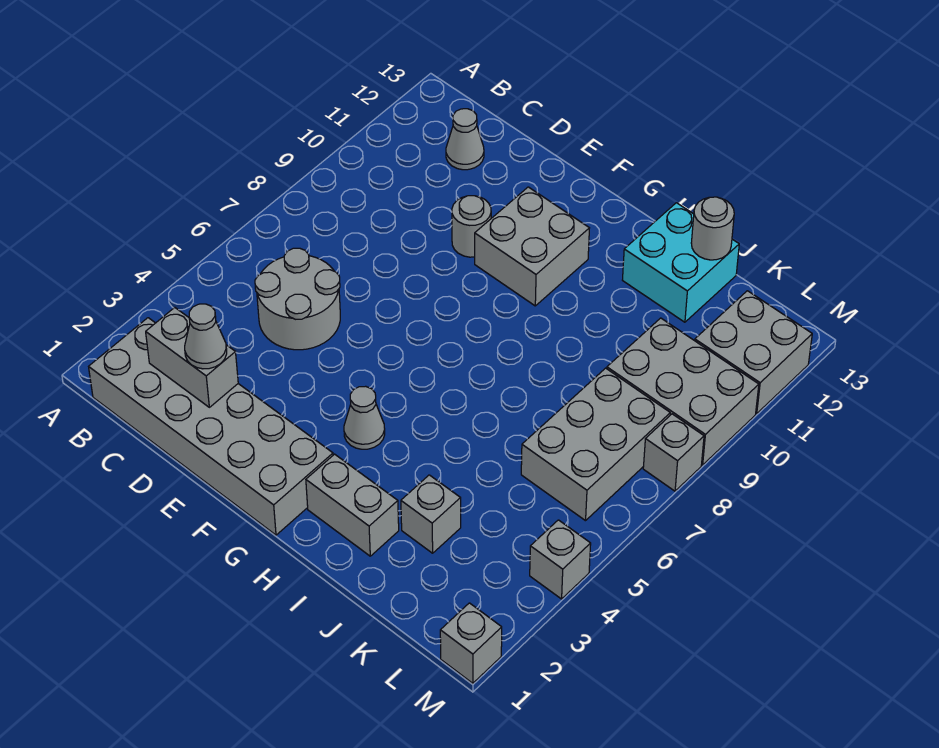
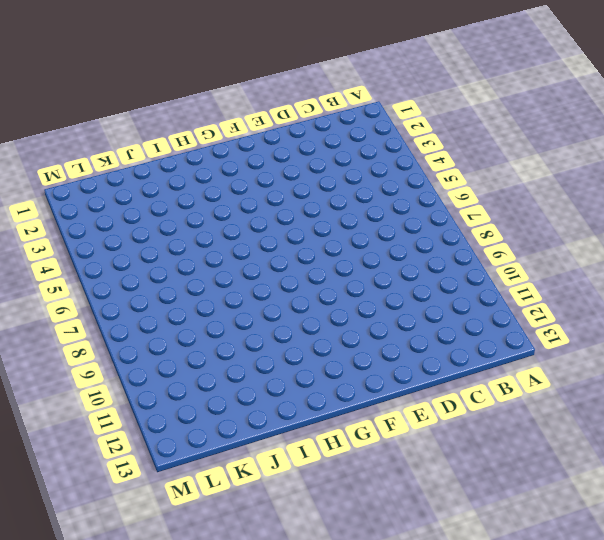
none -> grey brick B1:G2 level 1
none -> grey round brick C5:D6 level 1
none -> grey cone C12 level 1

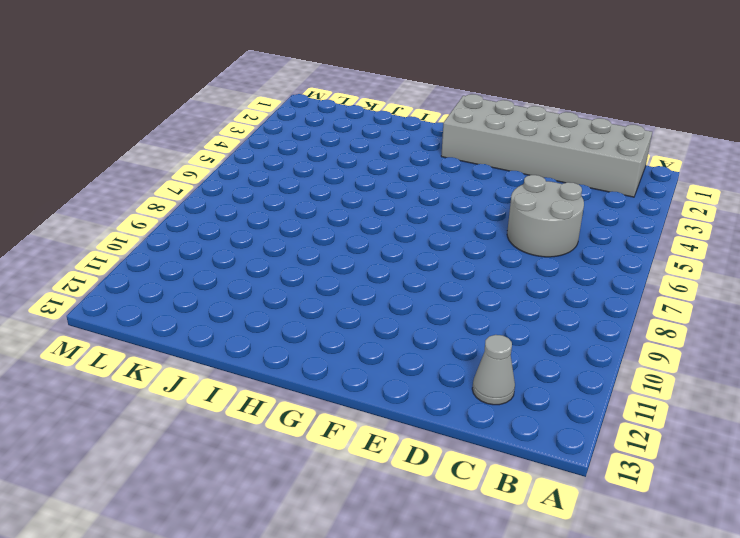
none -> grey round brick E10 level 1
none -> grey brick F10:G11 level 1
none -> grey cone G4 level 1

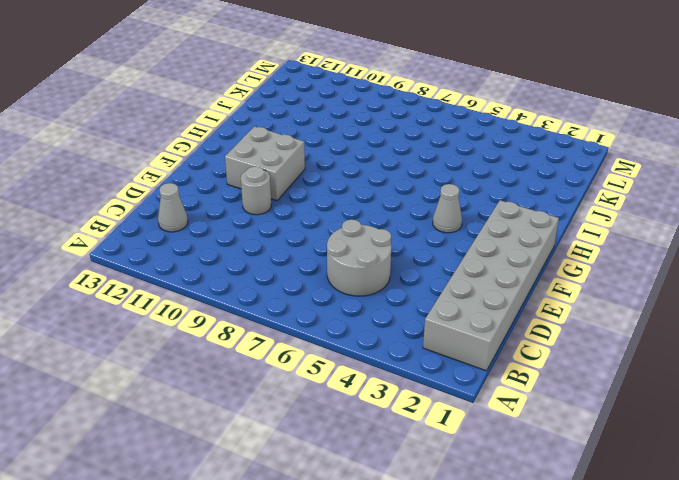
none -> grey brick H2:I2 level 1
none -> cyan brick I12:J13 level 1
none -> grey brick J3 level 1

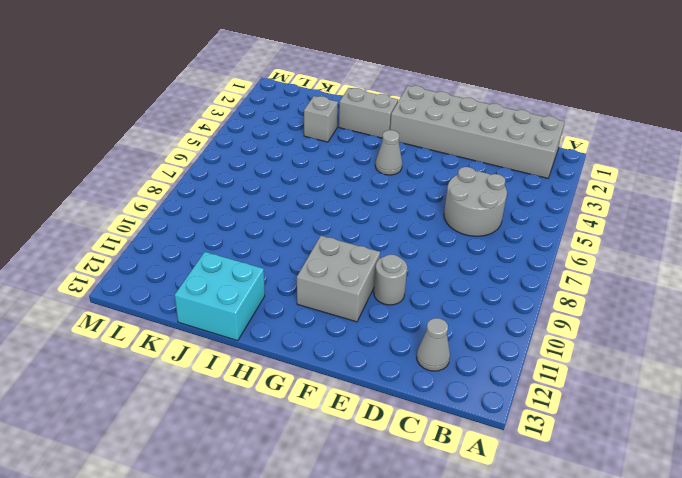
none -> grey brick K6:L8 level 1
none -> grey brick K9:M10 level 1
none -> grey brick L11:M12 level 1

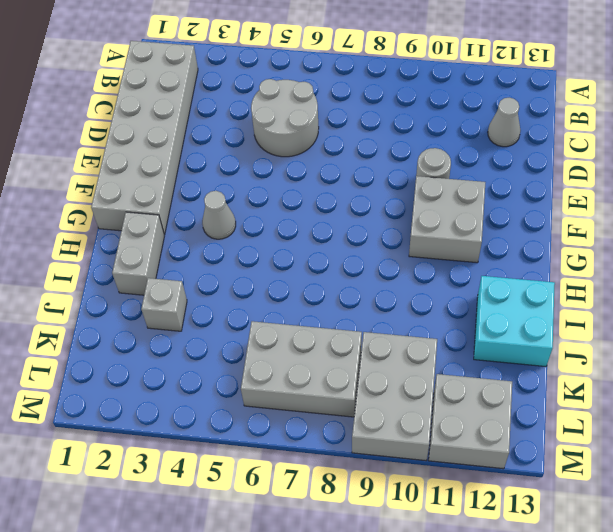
none -> grey brick M1 level 1
none -> grey brick M4 level 1
none -> grey brick M8 level 1

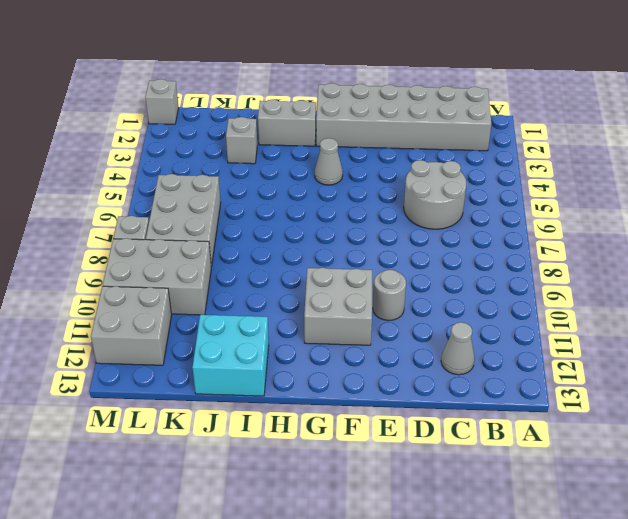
none -> grey brick M4 level 1
none -> grey brick C2:D2 level 2
none -> grey round brick J13 level 2

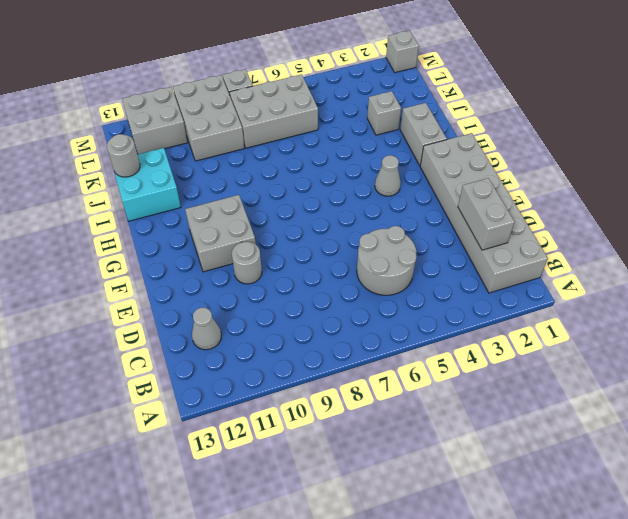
none -> grey brick M4 level 1
none -> grey cone D2 level 3

